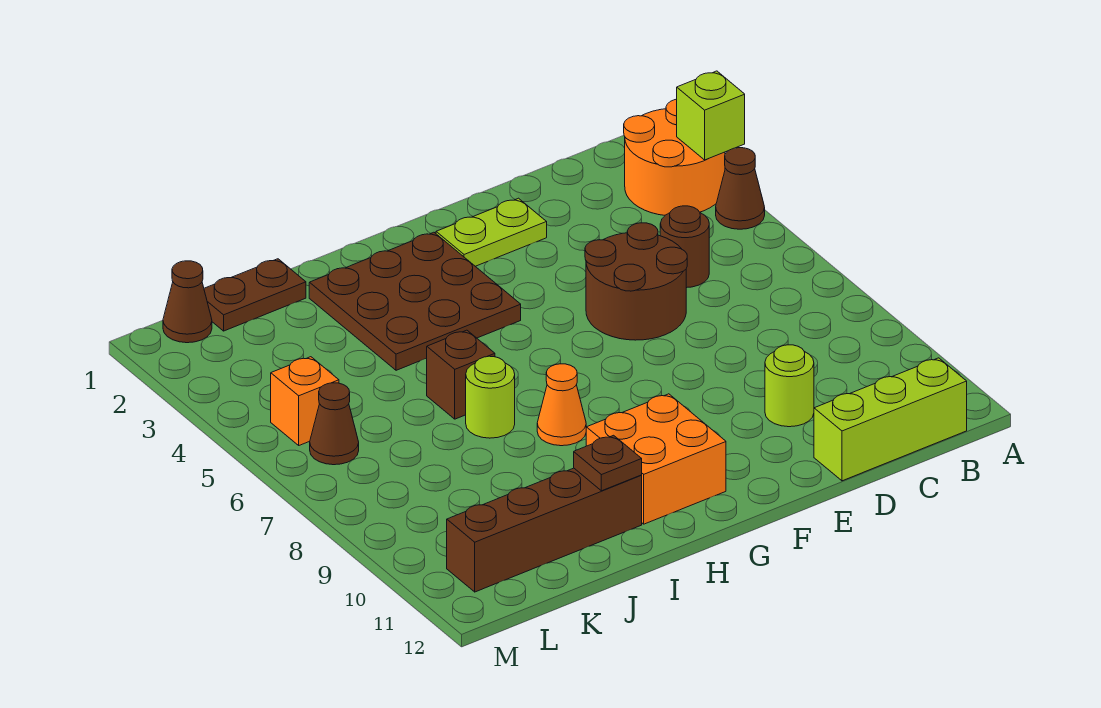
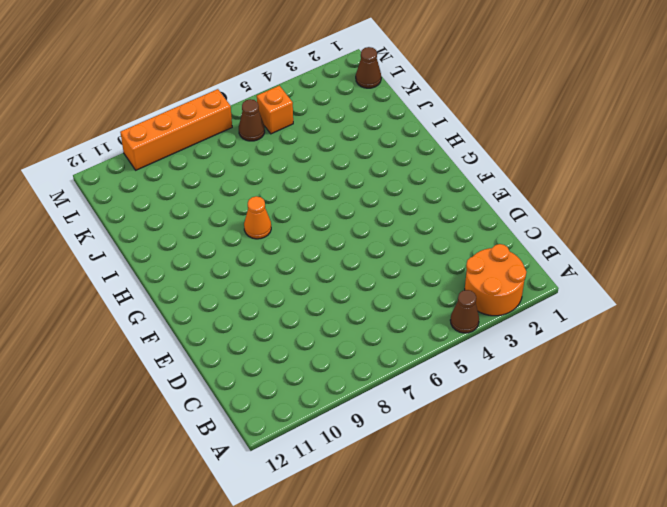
orange brick M7:M10 level 1 -> none
none -> lime brick B12:D12 level 1
none -> brown round brick C5 level 1
none -> brown round brick D5:E6 level 1

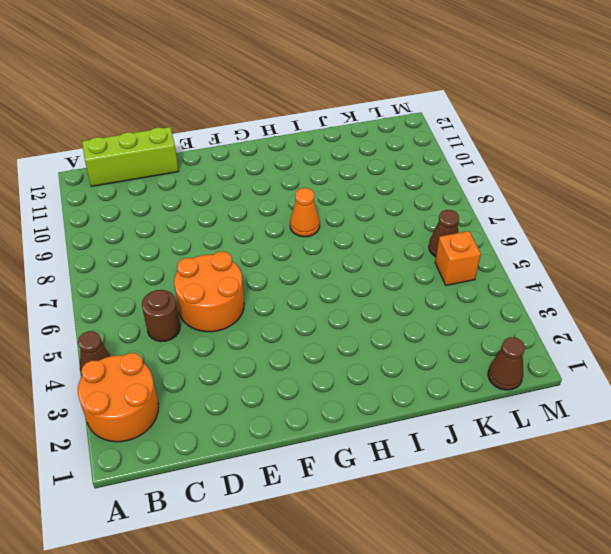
orange round brick D5:E6 level 1 -> brown round brick D5:E6 level 1
none -> lime round brick D10 level 1
none -> lime plate E2:F2 level 1
none -> brown plate G2:I4 level 1

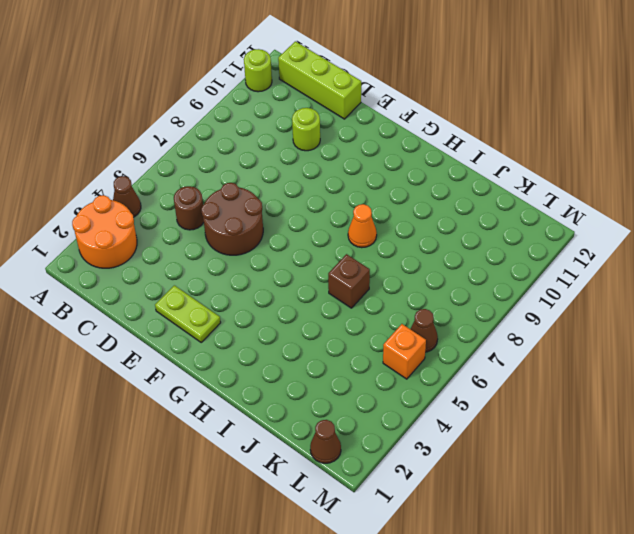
lime round brick A11 level 1 -> lime round brick I7 level 1
none -> brown plate G2:I4 level 1
none -> orange brick G10:H11 level 1
none -> brown brick I11:L11 level 1

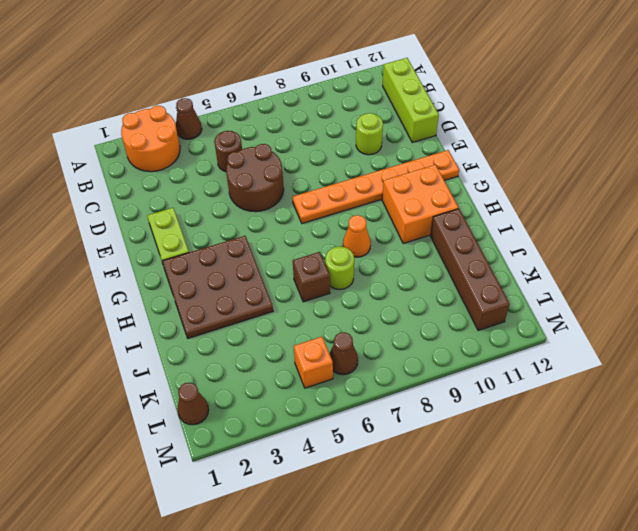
orange plate F7:F12 level 1 -> none
none -> brown plate J1:K1 level 1
none -> lime brick A3 level 2
none -> brown plate I11 level 2

